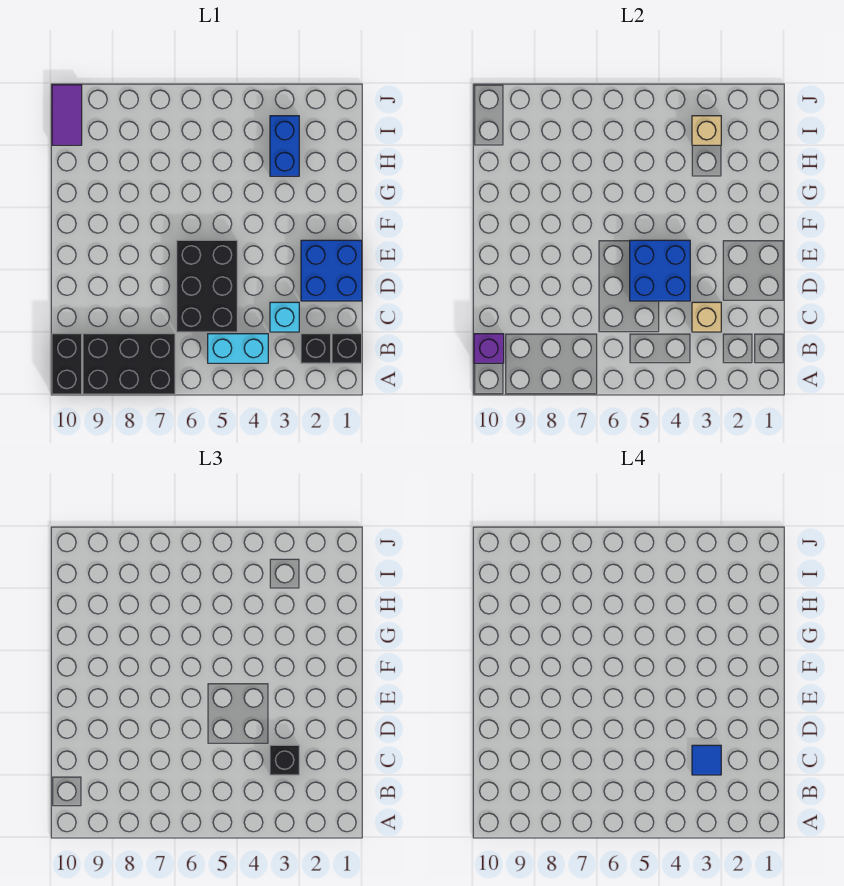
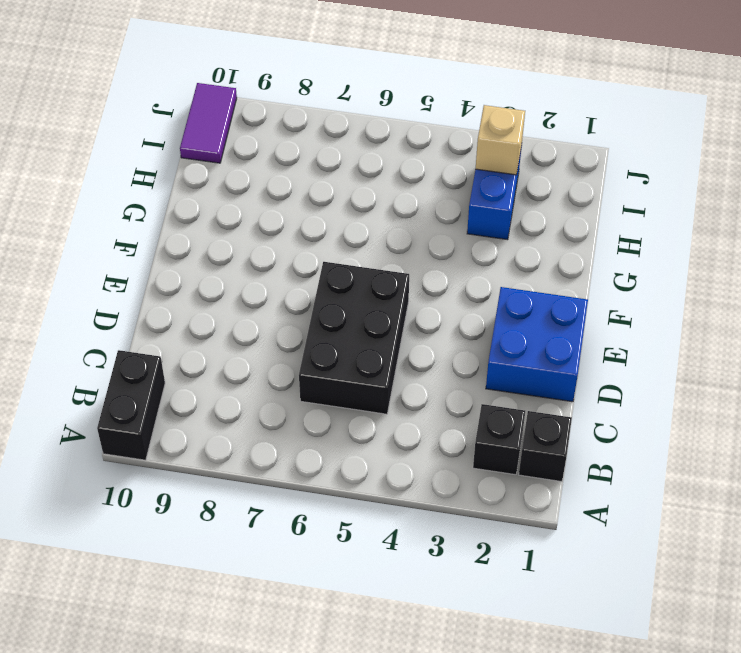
none -> black brick A7:B9 level 1
none -> cyan brick B4:B5 level 1
none -> cyan brick C3 level 1

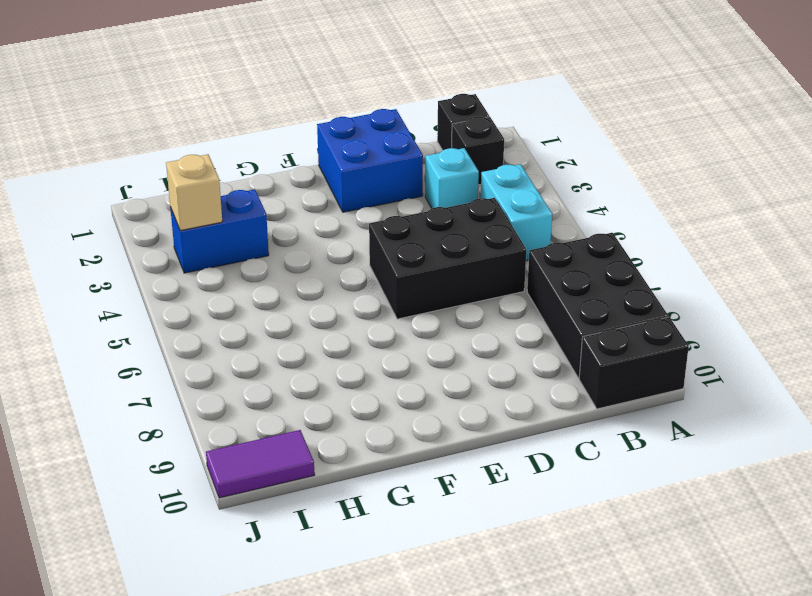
none -> purple brick B10 level 2
none -> tan brick C3 level 2
none -> blue brick D4:E5 level 2

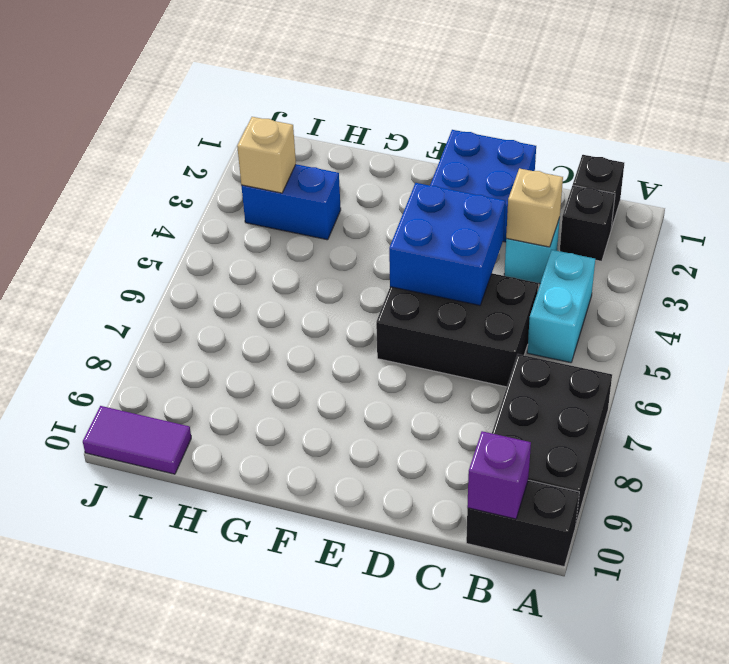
none -> black brick C3 level 3
none -> blue tile C3 level 4

